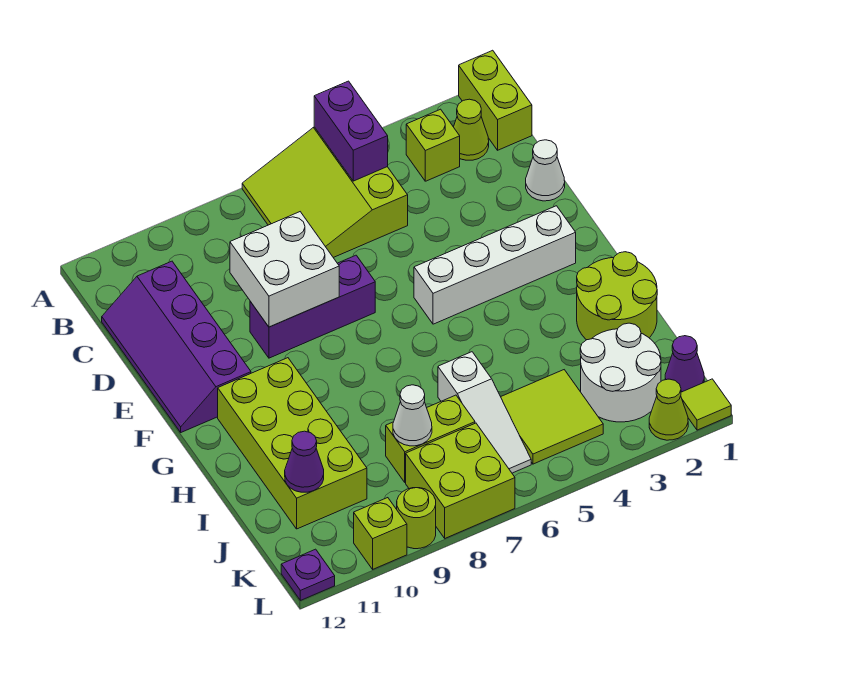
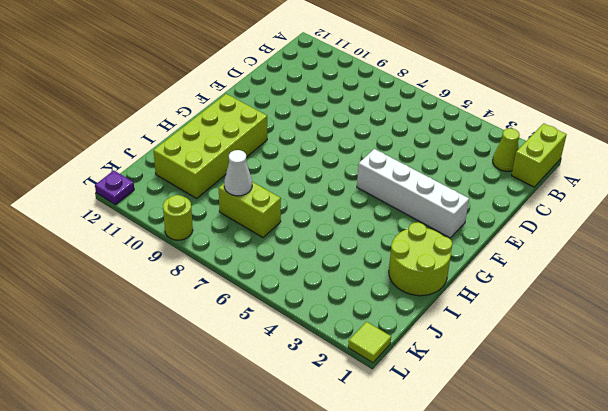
none -> lime slope A5:C7 level 1 top 5
none -> lime brick B3 level 1
none -> purple slope C11:F12 level 1 top 11

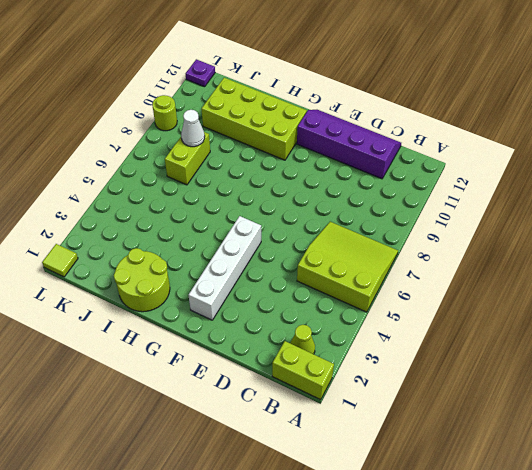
none -> lime brick B3 level 1
none -> white cone D1 level 1
none -> purple brick E7:E9 level 1

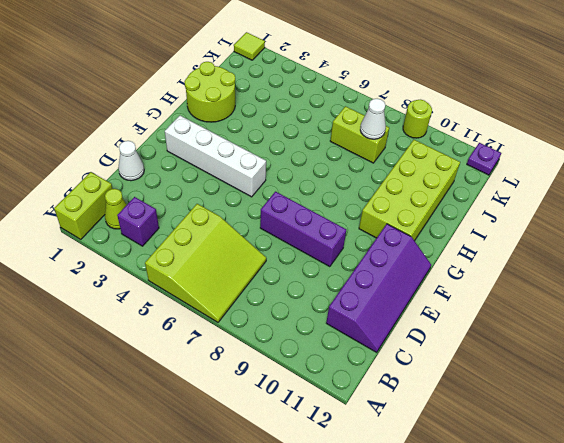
purple brick B3 level 1 -> lime brick B3 level 1
none -> white slope I6:K6 level 1 top I
none -> white round brick J2:K3 level 1
none -> lime tile J4:K5 level 1

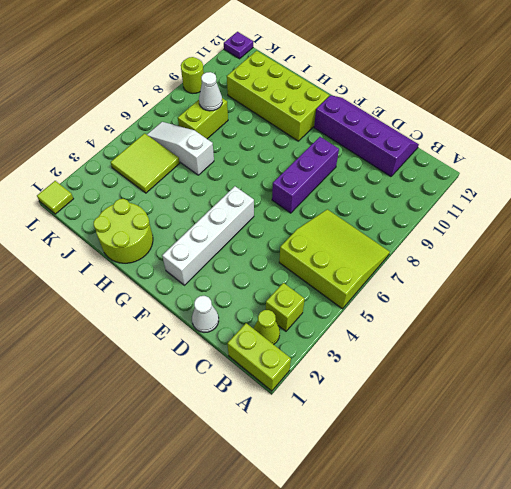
none -> white round brick J2:K3 level 1
none -> purple cone K1 level 1
none -> lime brick K7:L8 level 1

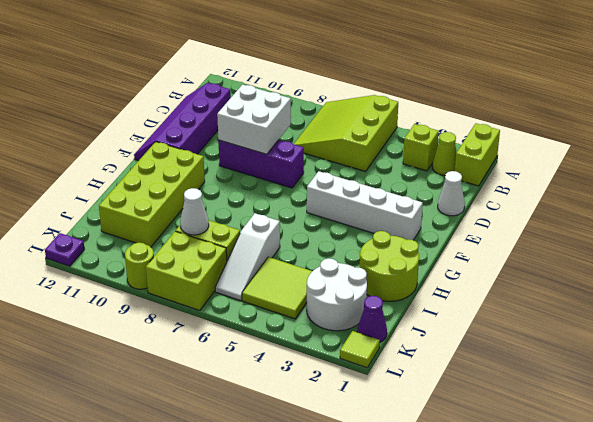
none -> lime cone L2 level 1
none -> lime brick L10 level 1
none -> purple brick A5:B5 level 2

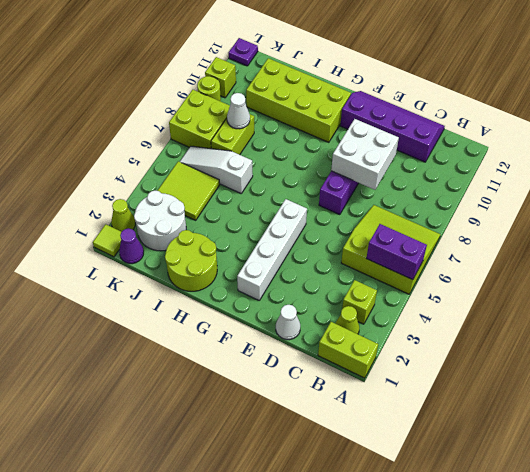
none -> purple cone J11 level 2

